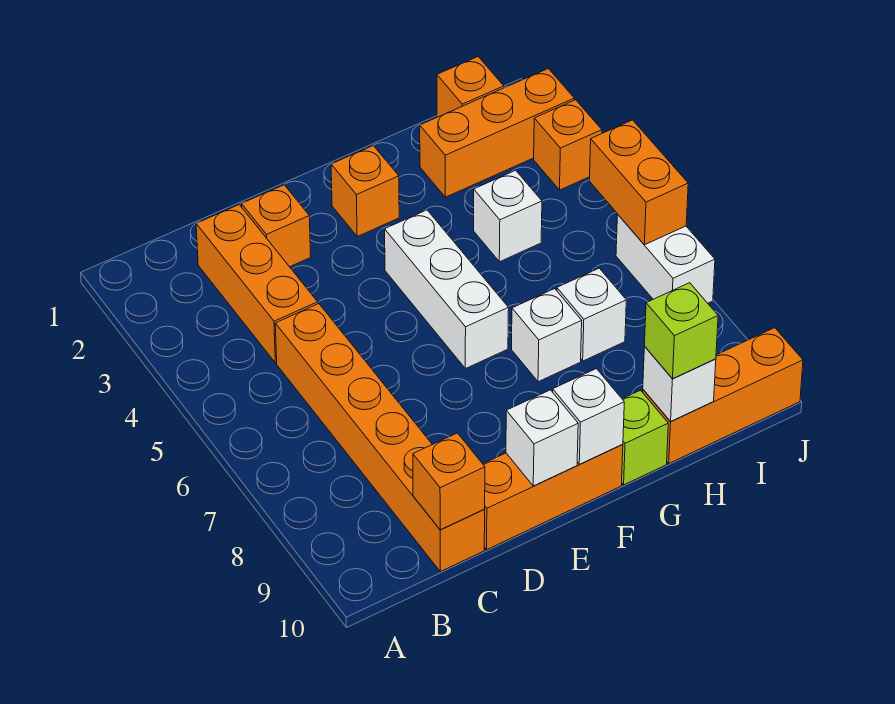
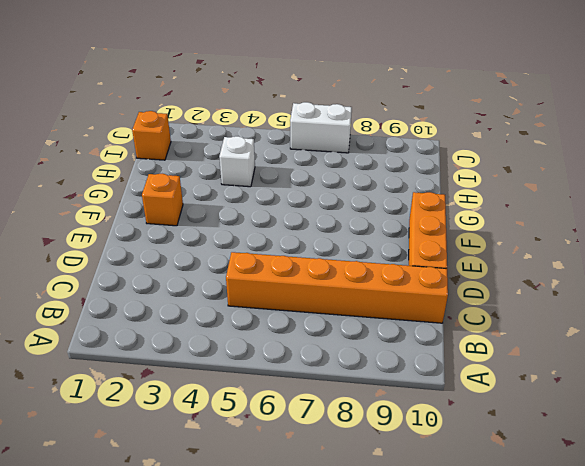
none -> orange brick C2:C4 level 1
none -> orange brick D2 level 1
none -> white brick F4:F6 level 1

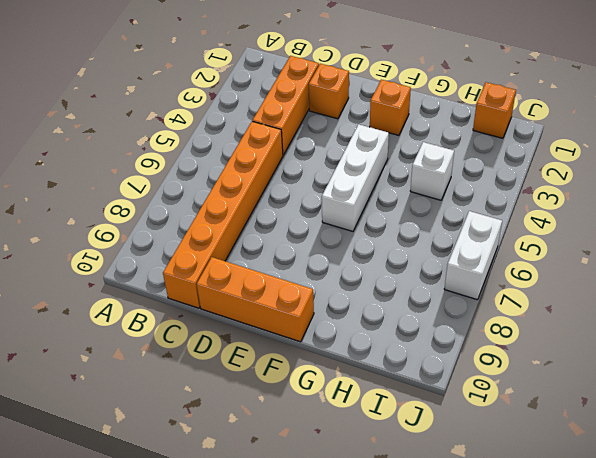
none -> white brick G7 level 1
none -> lime brick G10 level 1
none -> orange brick H2:J2 level 1

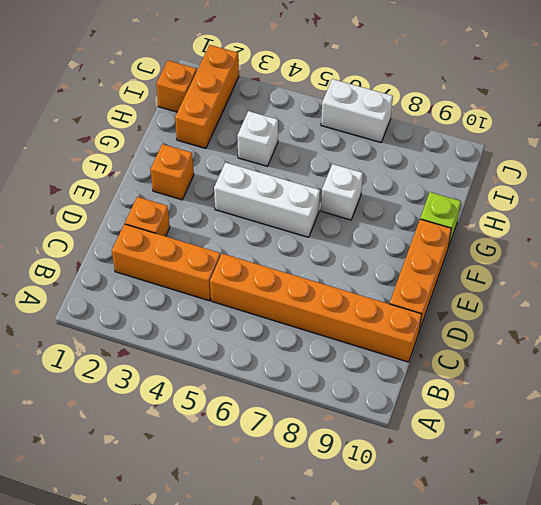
none -> white brick H7 level 1
none -> orange brick H10:J10 level 1
none -> orange brick J3 level 1

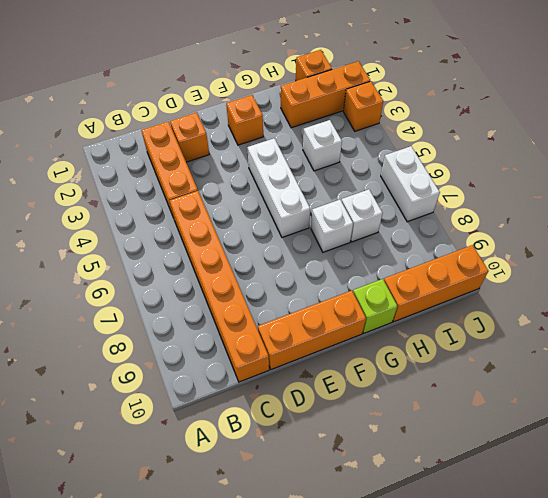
none -> orange brick C10 level 2
none -> white brick E10 level 2
none -> white brick F10 level 2

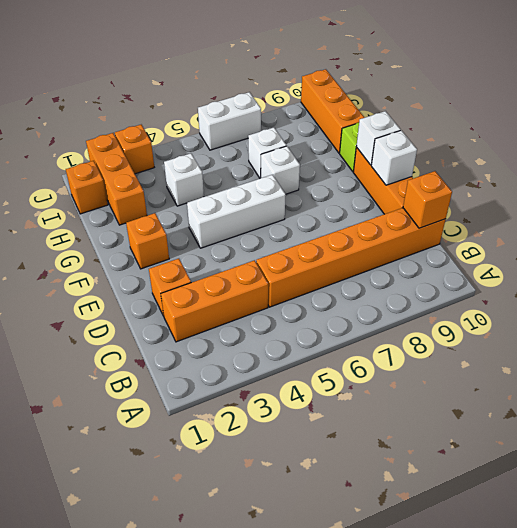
none -> white brick H10 level 2
none -> orange brick J5:J6 level 2
none -> lime brick H10 level 3

